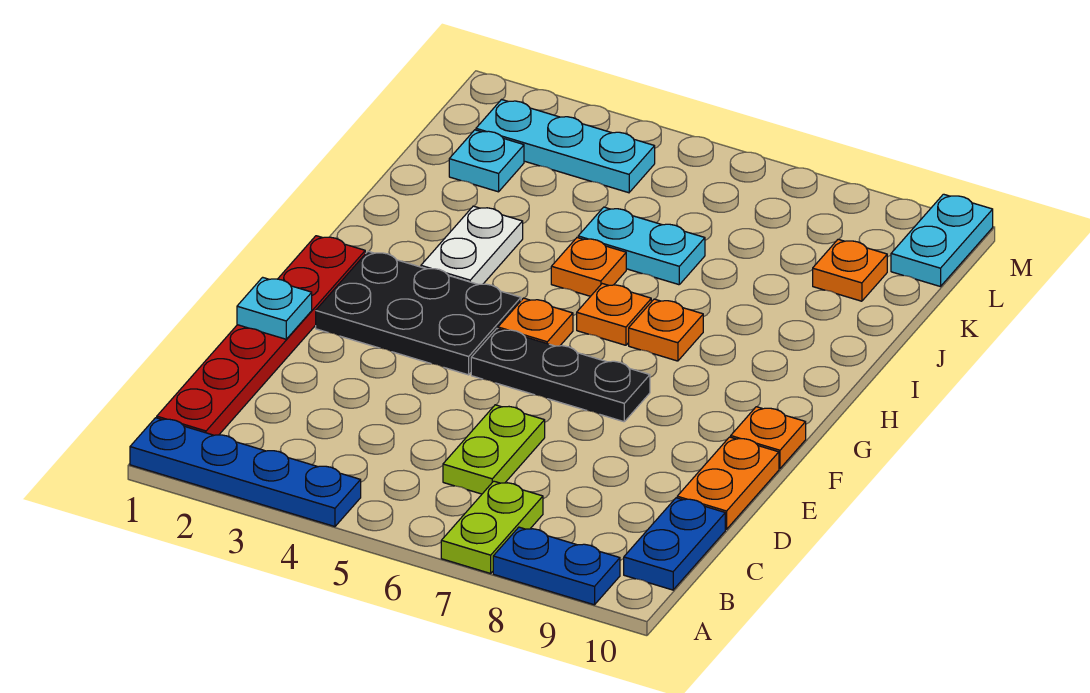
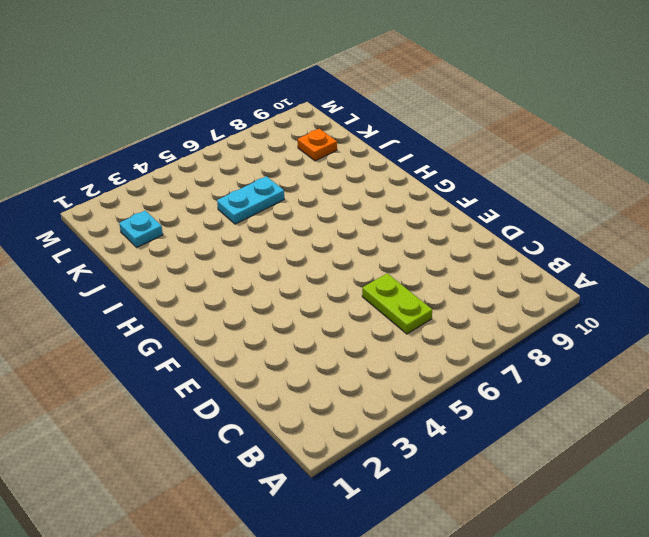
none -> blue plate A1:A4 level 1
none -> lime plate A7:B7 level 1
none -> blue plate A8:A9 level 1

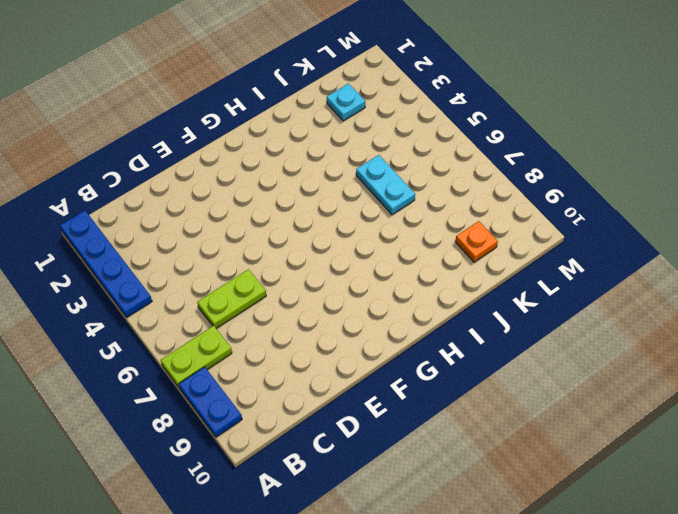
none -> red plate B1:G1 level 1
none -> blue plate B10:C10 level 1
none -> orange plate D10:E10 level 1

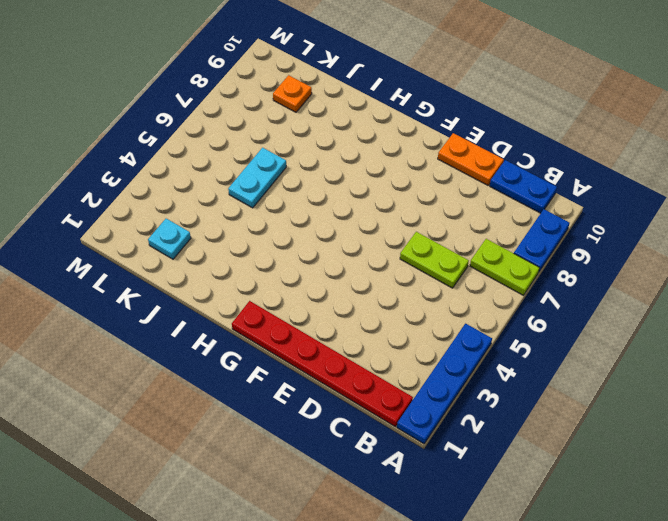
none -> black plate F2:G4 level 1
none -> black plate F5:F7 level 1
none -> orange plate F10 level 1

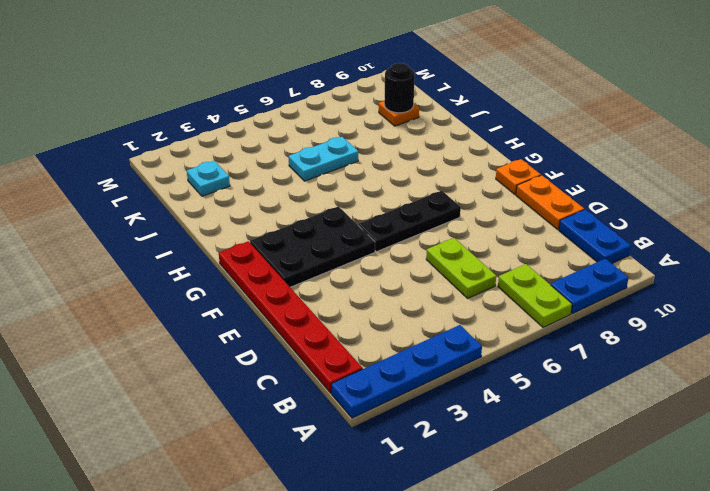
black round brick K9 level 2 -> none
none -> orange plate G5 level 1
none -> white plate H3:I3 level 1
none -> orange plate H6 level 1

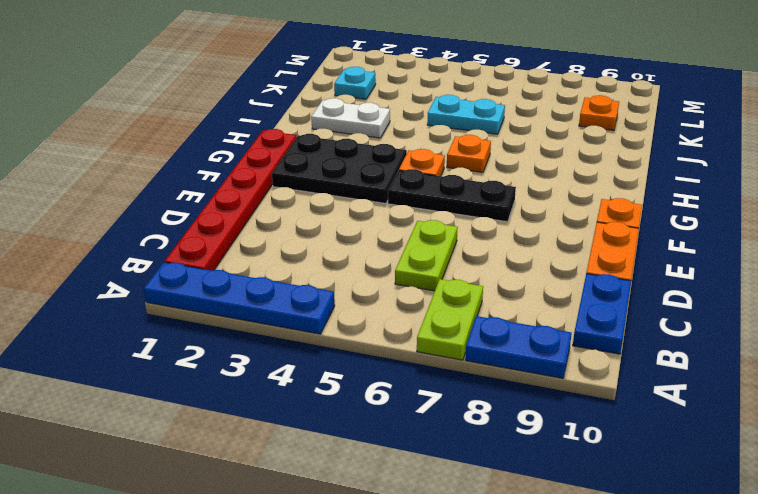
white plate I2:I3 level 1 -> white plate H3:I3 level 1
none -> orange plate H7 level 1
none -> orange plate I5 level 1
none -> cyan plate L2:L4 level 1

